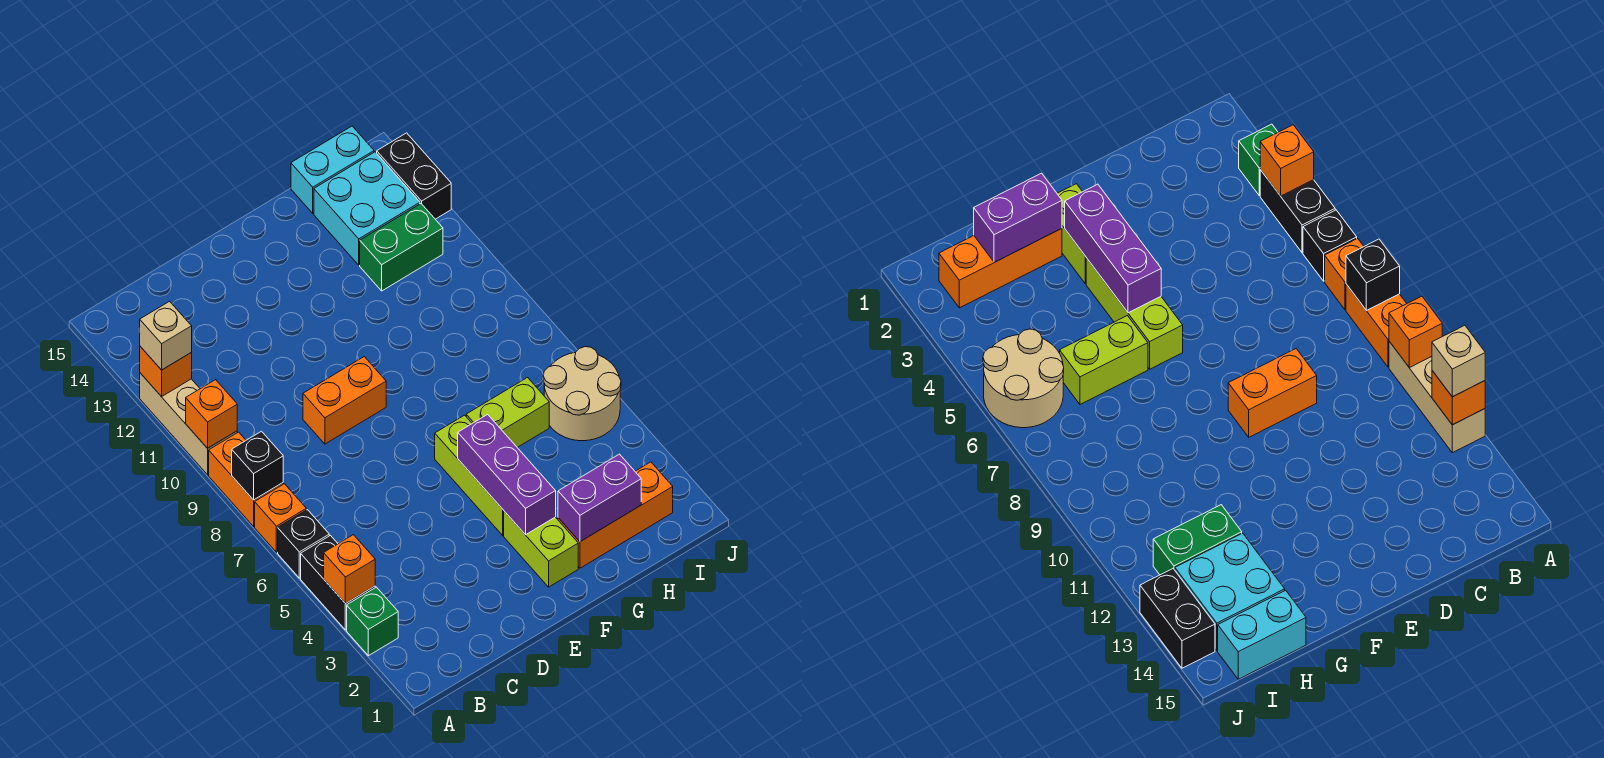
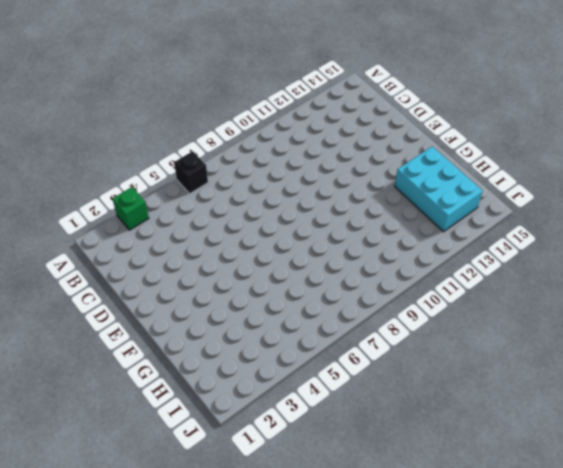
cyan brick G13:I14 level 1 -> cyan brick H13:I14 level 1
none -> black brick A4:A5 level 1
none -> orange brick A7 level 1
none -> orange brick A8:A9 level 1

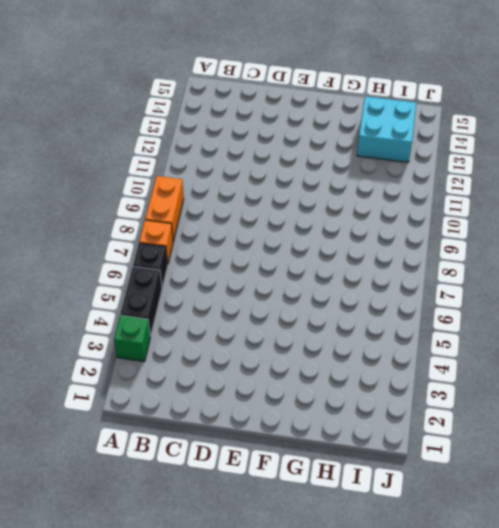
none -> tan brick A10:A12 level 1
none -> orange brick D9:E9 level 1
none -> lime brick F2:F3 level 1

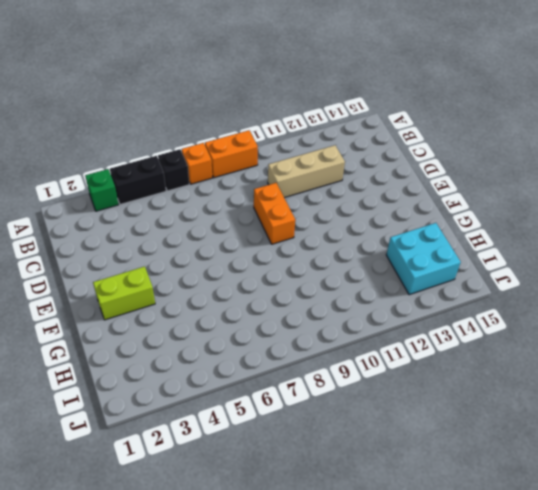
tan brick C10:C12 level 1 -> tan brick A10:A12 level 1
none -> lime brick F4:F6 level 1
none -> orange brick G2:I2 level 1
none -> lime brick G6:H6 level 1

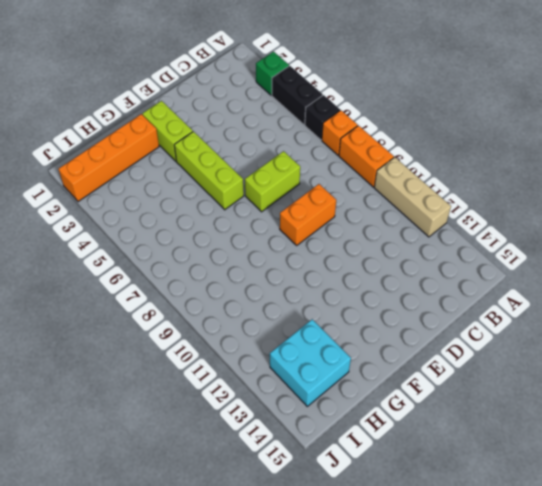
lime brick D7:E7 level 1 -> lime brick G6:H6 level 1
orange brick G2:J2 level 1 -> orange brick G2:I2 level 1
none -> green brick H12:I12 level 1
none -> cyan brick H15:I15 level 1
none -> tan round brick I5:J6 level 1

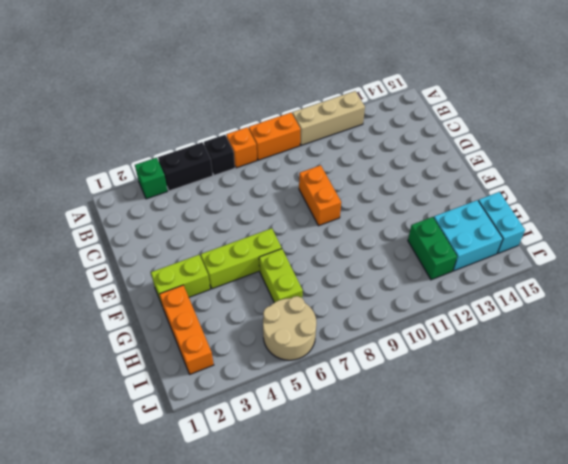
none -> black brick J13:J14 level 1
none -> orange brick A4 level 2
none -> black brick A8 level 2

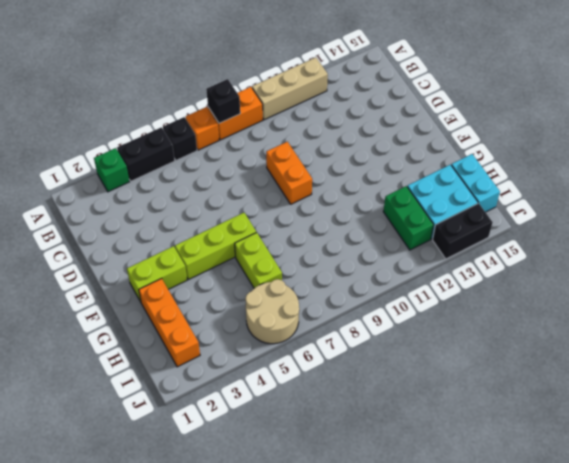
none -> orange brick A4 level 2
none -> orange brick A10 level 2
none -> orange brick A12 level 2

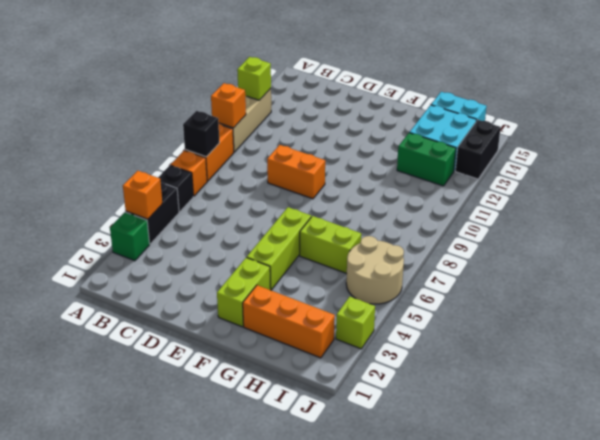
lime brick A12 level 2 -> orange brick A12 level 2
lime brick J3 level 1 -> none
none -> purple brick F3:F5 level 2
none -> purple brick G2:H2 level 2
none -> tan brick A12 level 3

